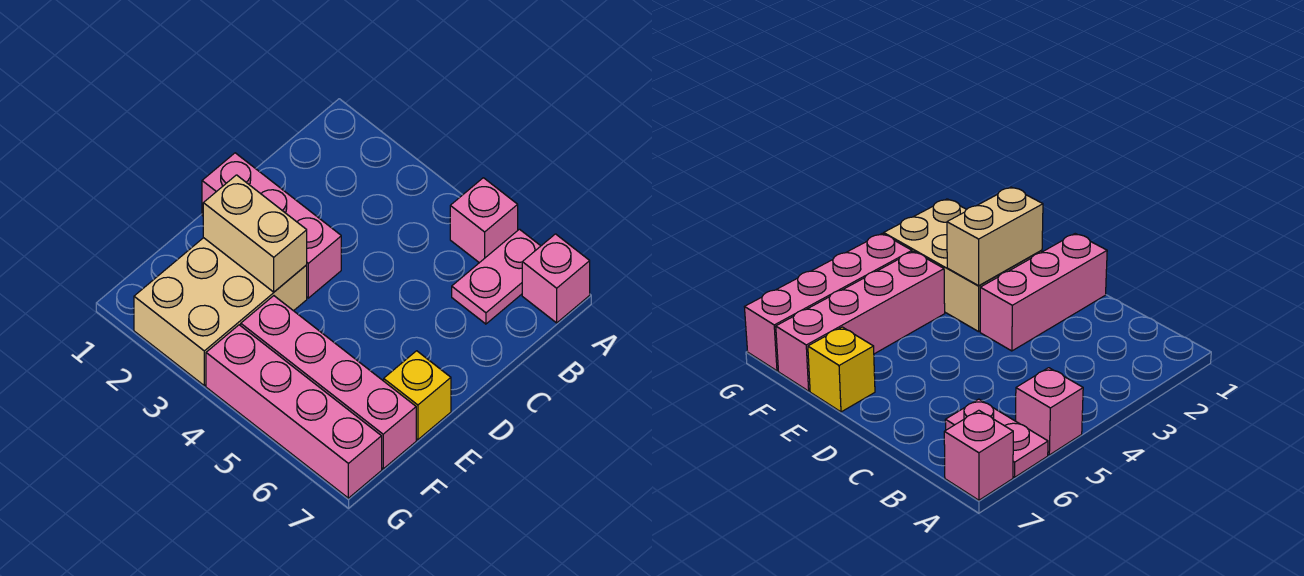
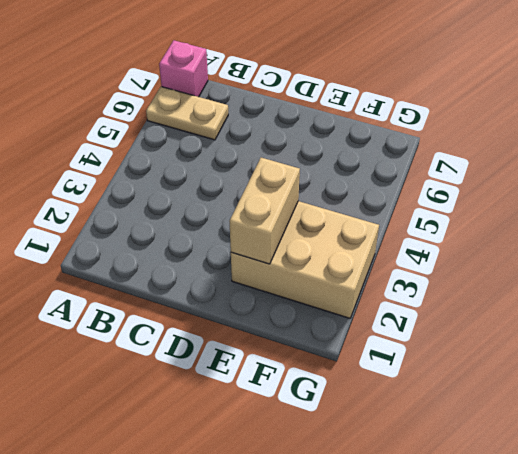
tan plate A6:B6 level 1 -> pink plate A6:B6 level 1
none -> pink brick A5 level 1
none -> pink brick D1:D3 level 1

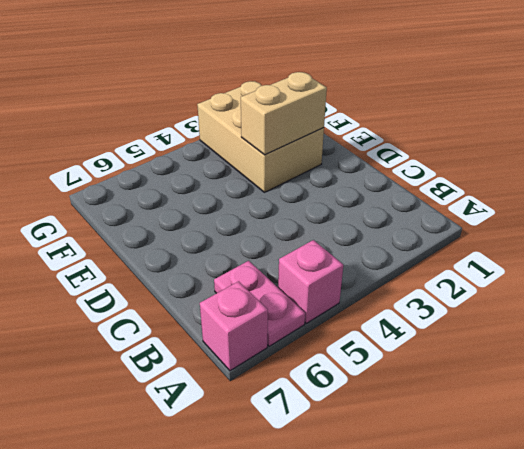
none -> pink brick D1:D3 level 1
none -> yellow brick E7 level 1

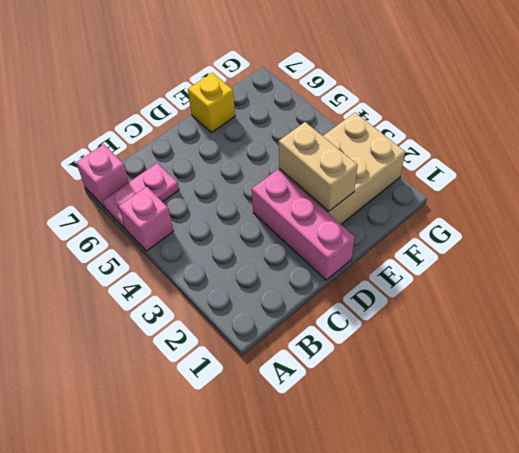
none -> pink brick F4:F7 level 1
none -> pink brick G4:G7 level 1

